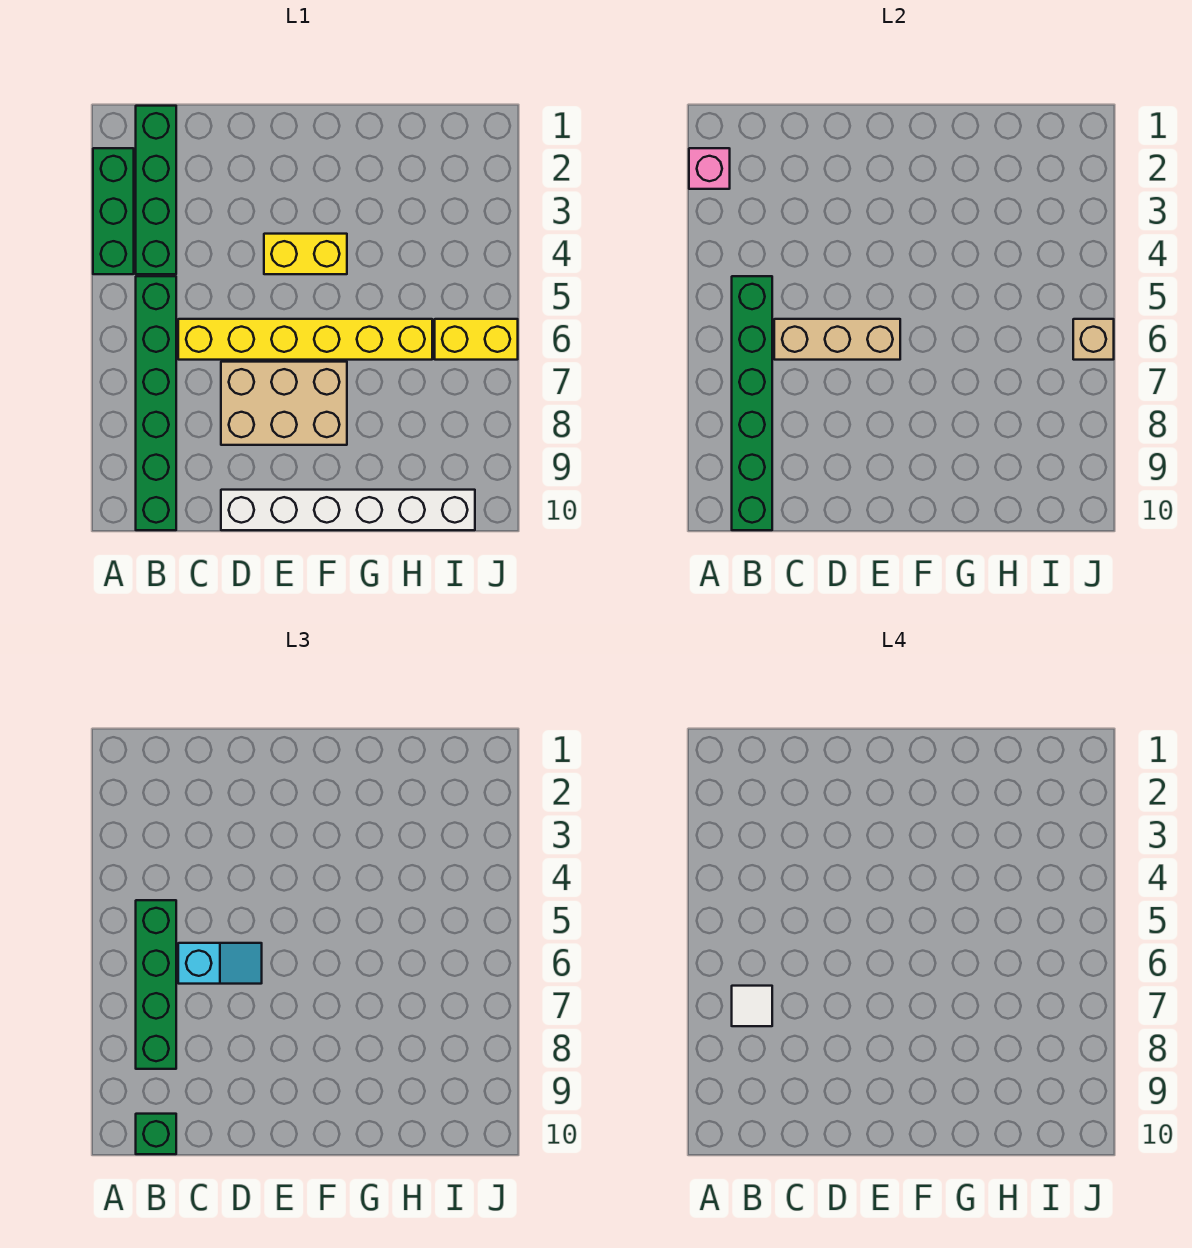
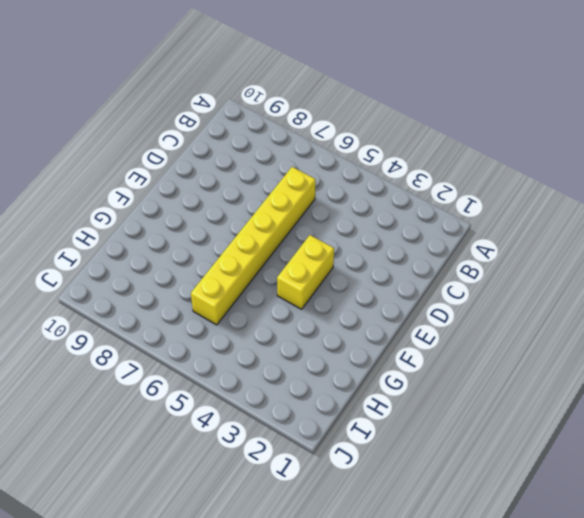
none -> green brick A2:A4 level 1
none -> green brick B1:B4 level 1
none -> green brick B5:B10 level 1

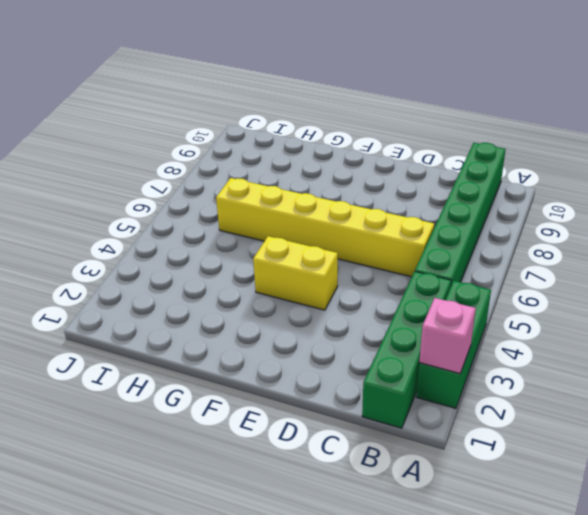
none -> tan brick D7:F8 level 1
none -> white brick D10:I10 level 1
none -> yellow brick I6:J6 level 1

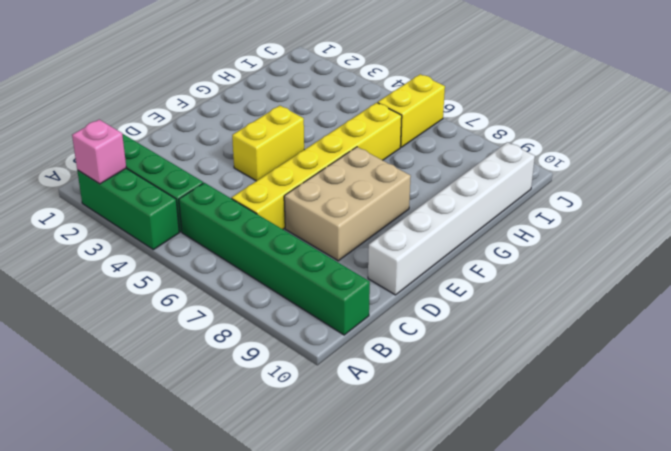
none -> green brick B5:B10 level 2
none -> tan brick C6:E6 level 2
none -> tan brick J6 level 2

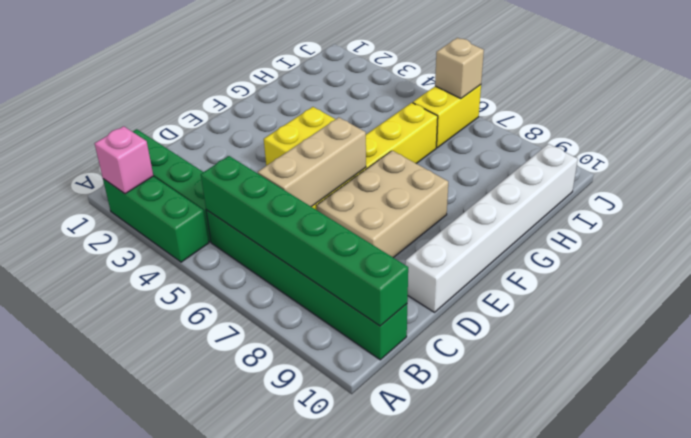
none -> green brick B5:B8 level 3
none -> green brick B10 level 3
none -> cyan slope C6:D6 level 3 top C

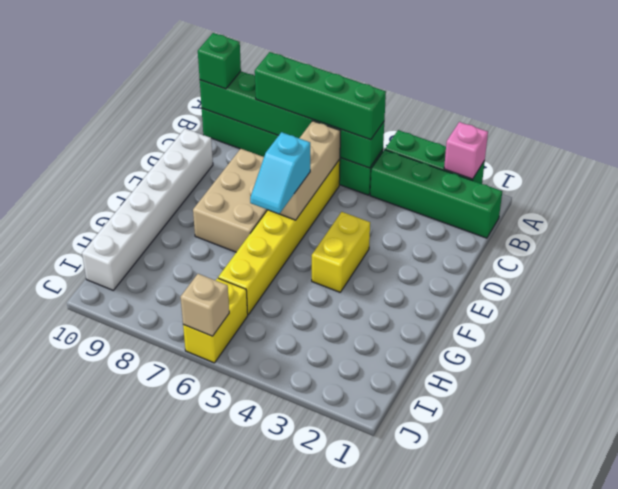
cyan slope E6:F6 level 3 top E -> cyan slope C6:D6 level 3 top C
none -> white tile B7 level 4

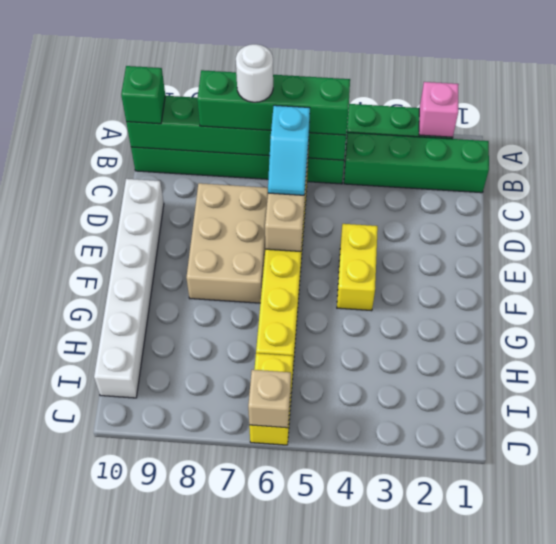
white round brick B7 level 4 -> white tile B7 level 4

